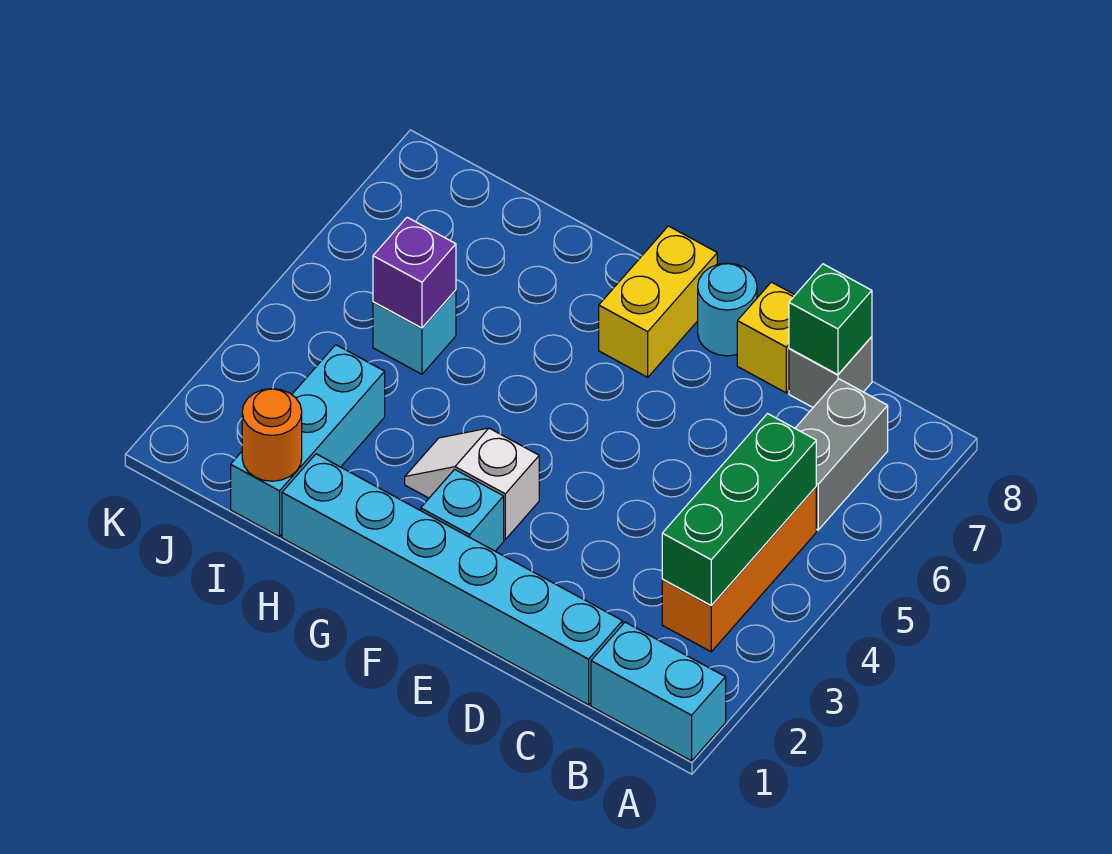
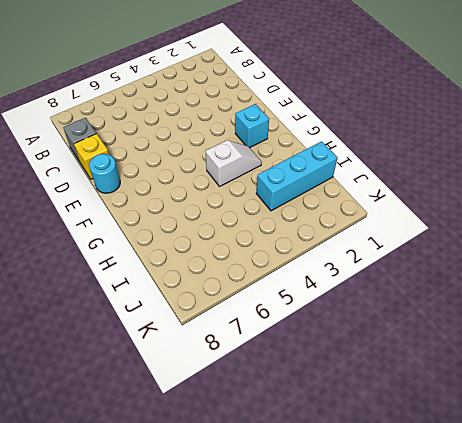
white slope G3:G4 level 1 top 4 -> white slope F3:G3 level 1 top F
none -> cyan brick A1:B1 level 1
none -> orange brick B3:B5 level 1
none -> grey brick B6:B7 level 1

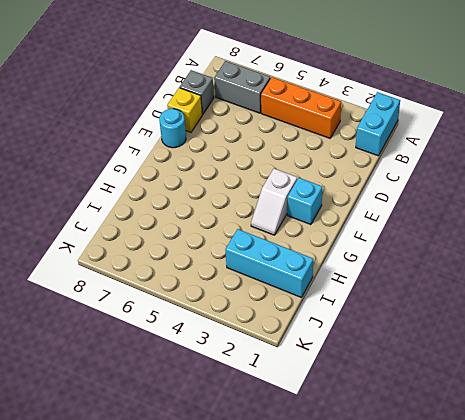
none -> cyan brick C1:H1 level 1
none -> yellow brick F7:F8 level 1
none -> cyan brick I5 level 1

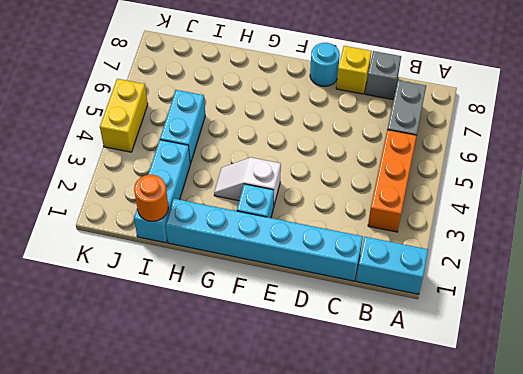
cyan brick I4:I5 level 1 -> cyan brick I5 level 1
yellow brick K4:K5 level 1 -> yellow brick F7:F8 level 1
none -> green brick B3:B5 level 2
none -> green brick C8 level 2
none -> purple brick I5 level 2

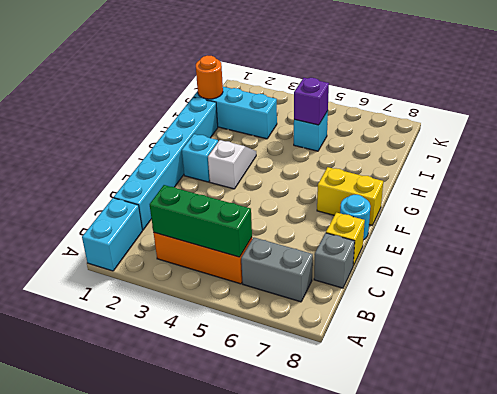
none -> green brick C8 level 2

